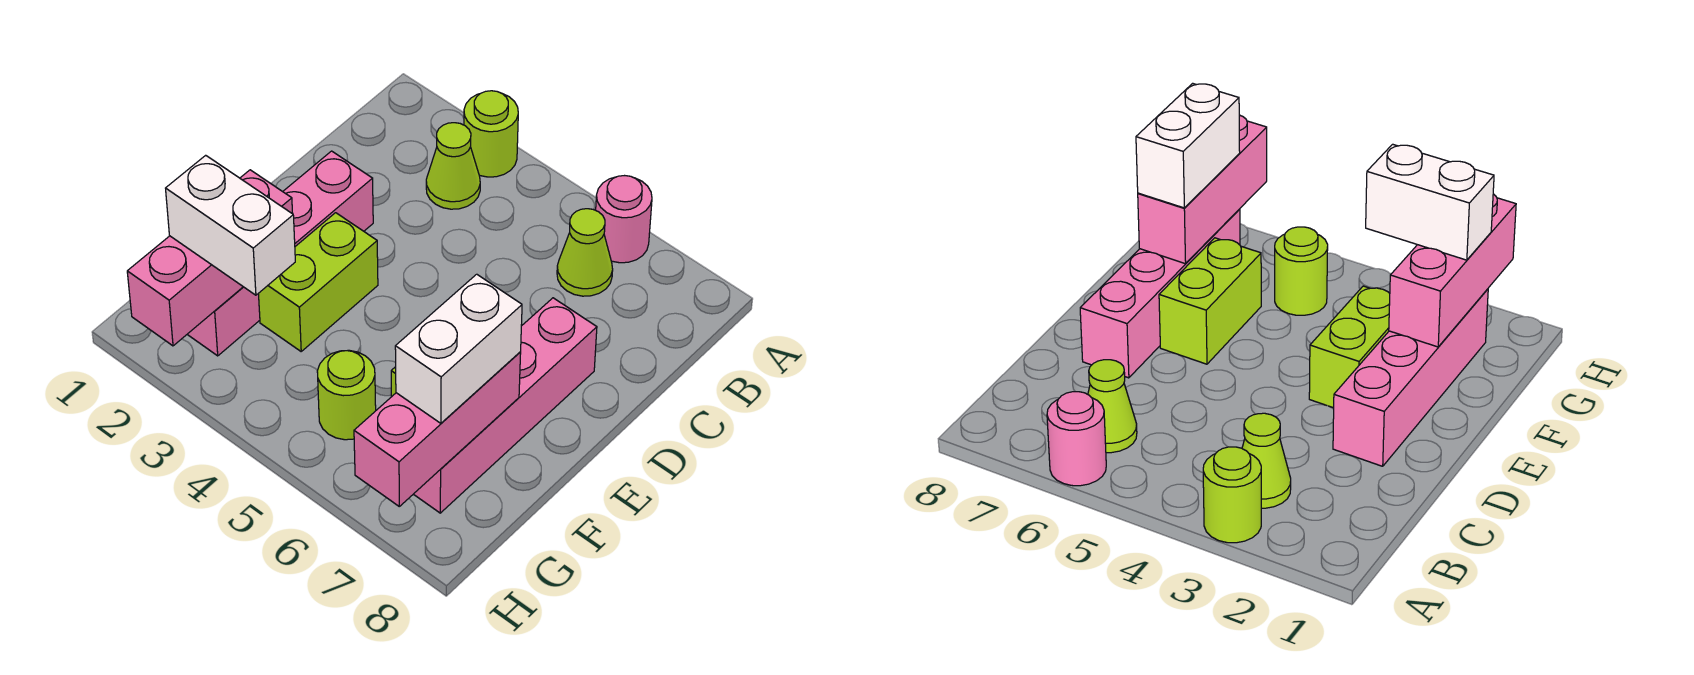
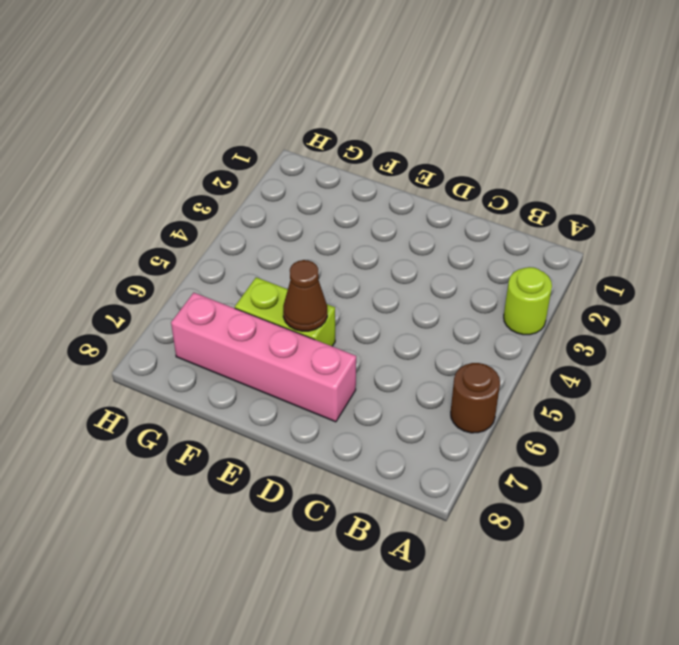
brown round brick A6 level 1 -> pink round brick A6 level 1
brown cone E6 level 2 -> none
none -> lime cone B3 level 1
none -> lime cone B6 level 1
none -> pink brick D2:G2 level 1

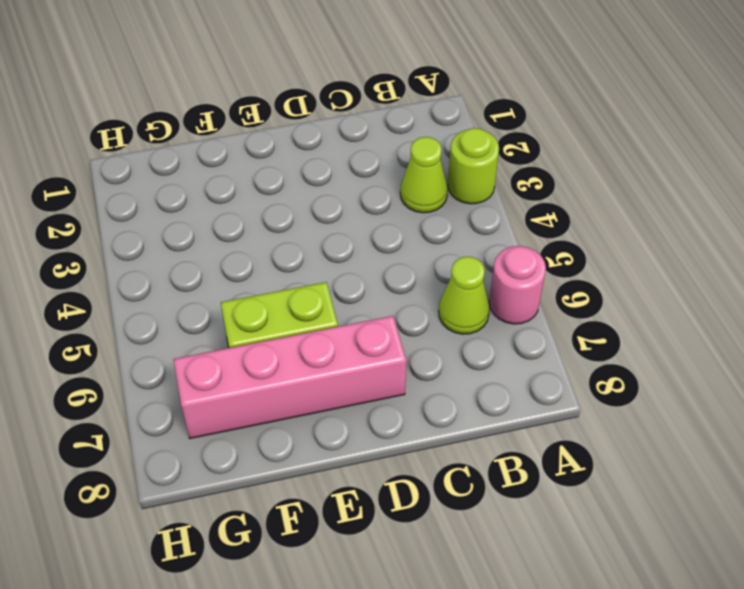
none -> pink brick D2:G2 level 1
none -> lime brick E3:F3 level 1
none -> lime round brick G5 level 1

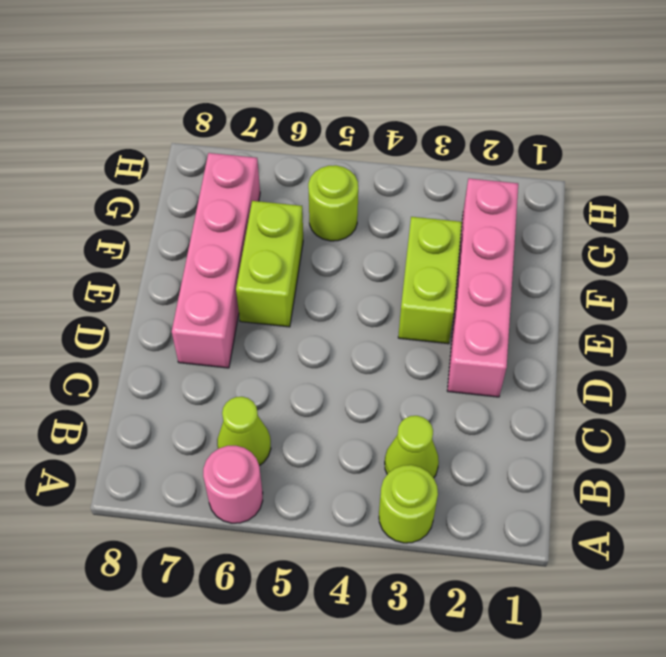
none -> pink brick F2:H2 level 2
none -> pink brick F7:H7 level 2
none -> white brick F7:G7 level 3

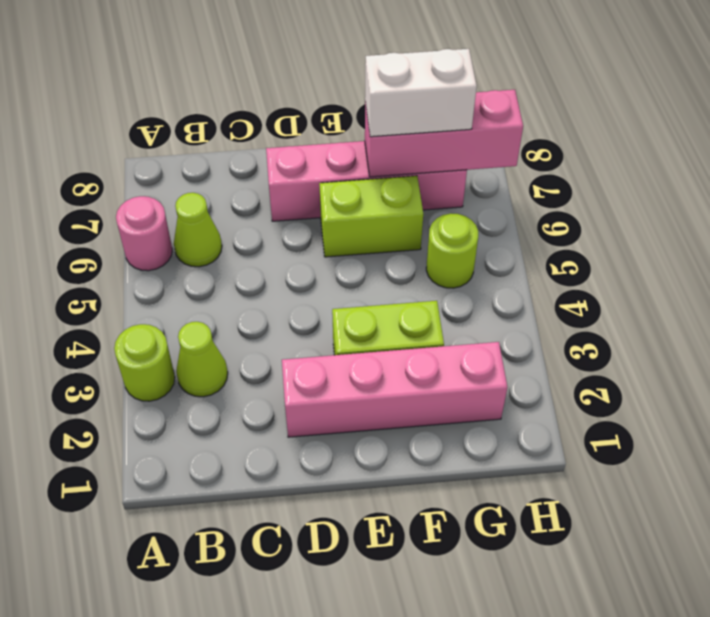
none -> pink brick F2:H2 level 2
none -> white brick G2:G3 level 3

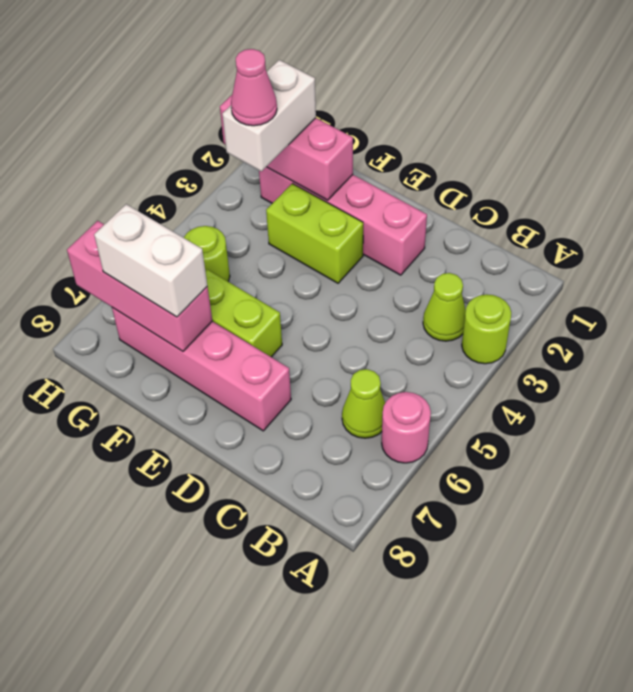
pink cone G3 level 4 -> none

